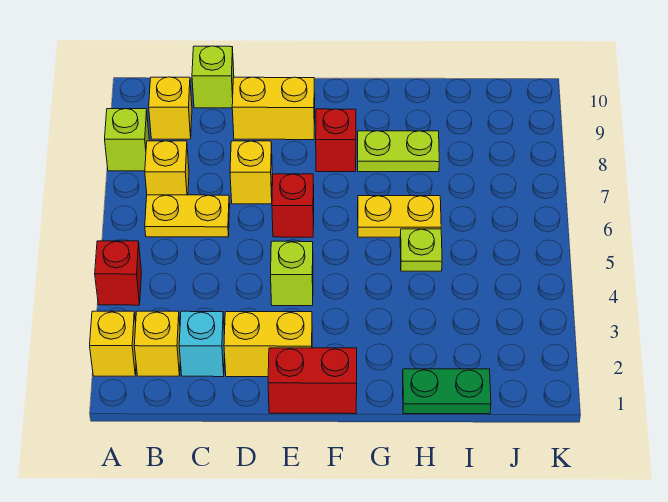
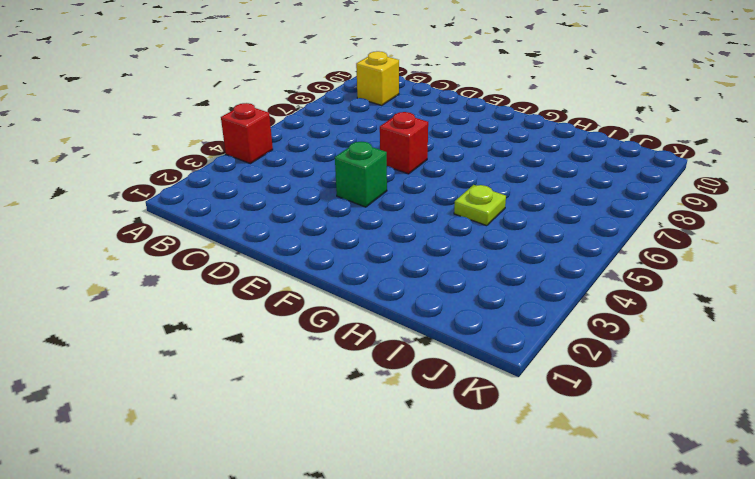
green brick E4 level 1 -> lime brick E4 level 1
none -> yellow brick A2 level 1
none -> lime brick A8 level 1
none -> yellow brick B2 level 1

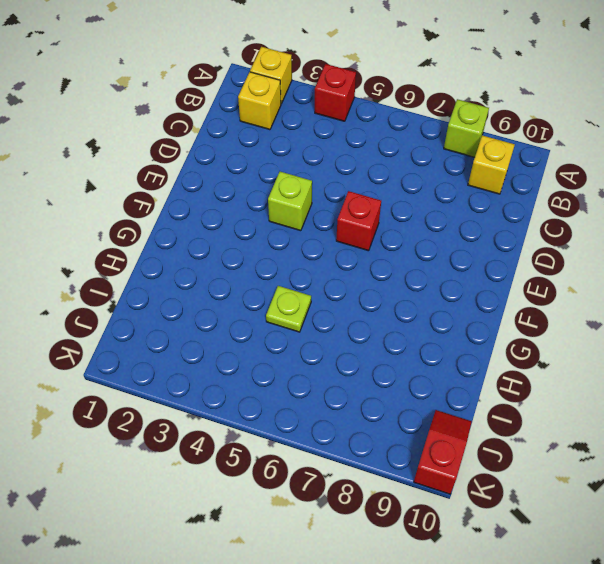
red slope J10:K10 level 1 top K -> none
none -> yellow plate B6:C6 level 1
none -> yellow brick B7 level 1
none -> cyan brick C2 level 1

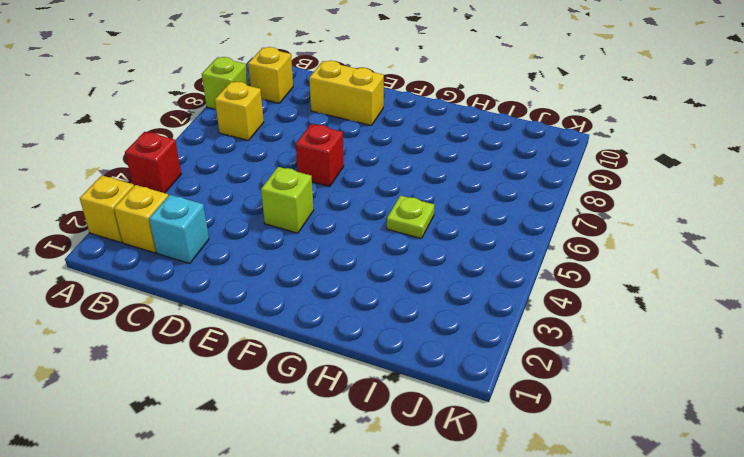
none -> yellow plate B6:C6 level 1
none -> lime brick C10 level 1
none -> yellow brick D2:E2 level 1

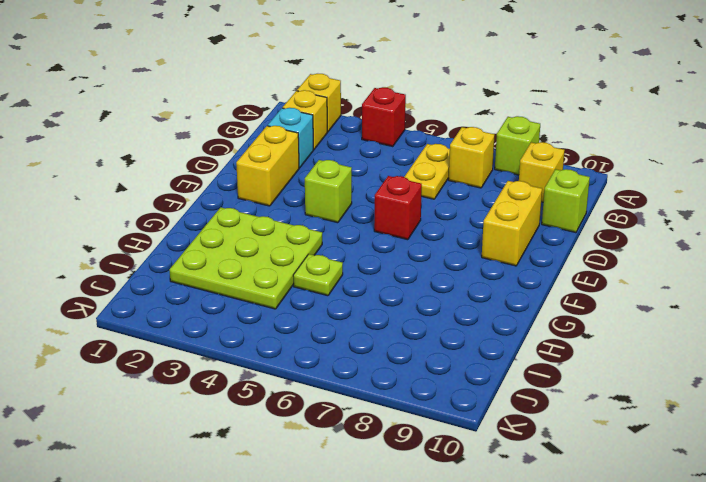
lime plate G2:I4 level 1 -> none
none -> yellow brick D7 level 1
none -> red brick E1:F1 level 1
none -> red brick F8 level 1

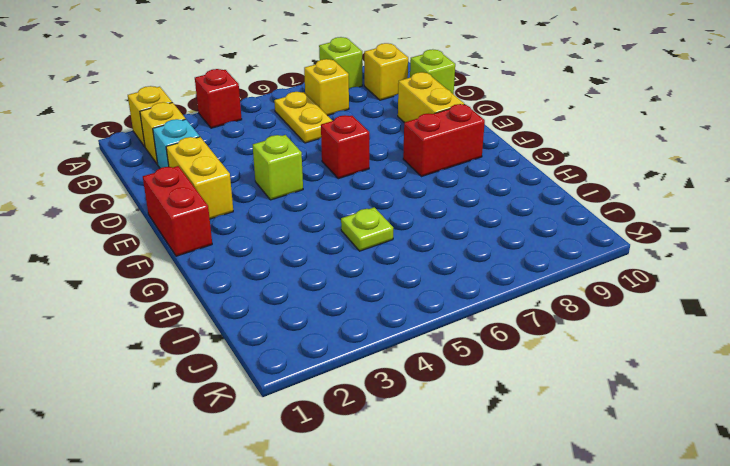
red brick F8:F9 level 1 -> red brick F8 level 1
none -> yellow brick D7 level 1
none -> yellow plate G6:H6 level 1
none -> lime plate G8:H8 level 1

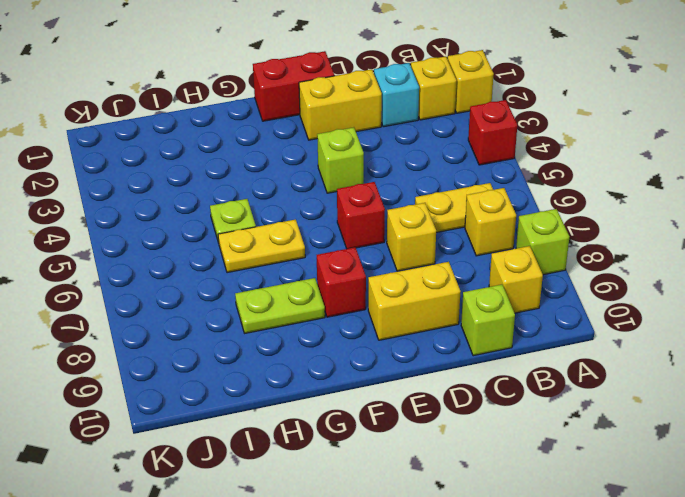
none -> green plate H1:I1 level 1

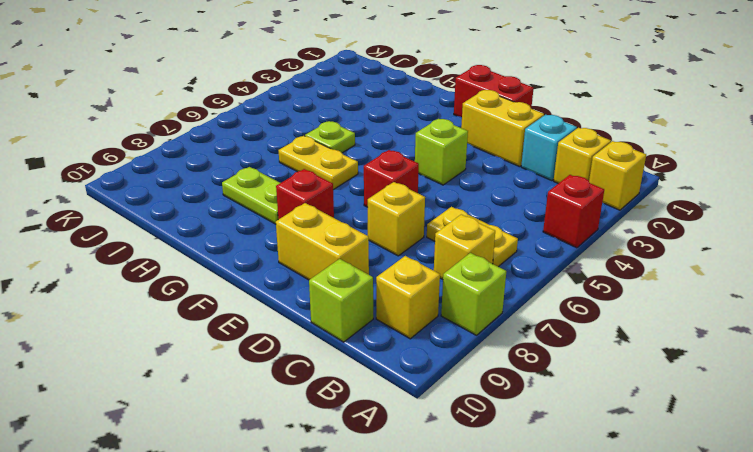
none -> green plate H1:I1 level 1

